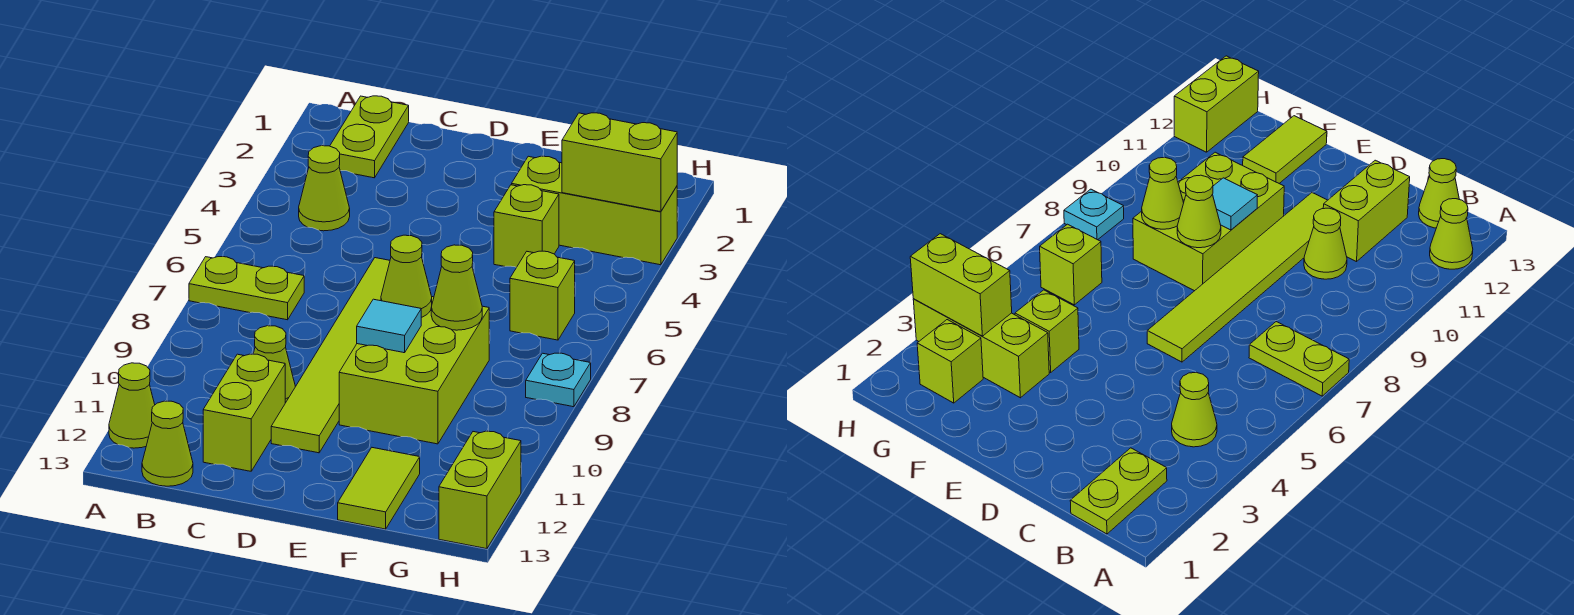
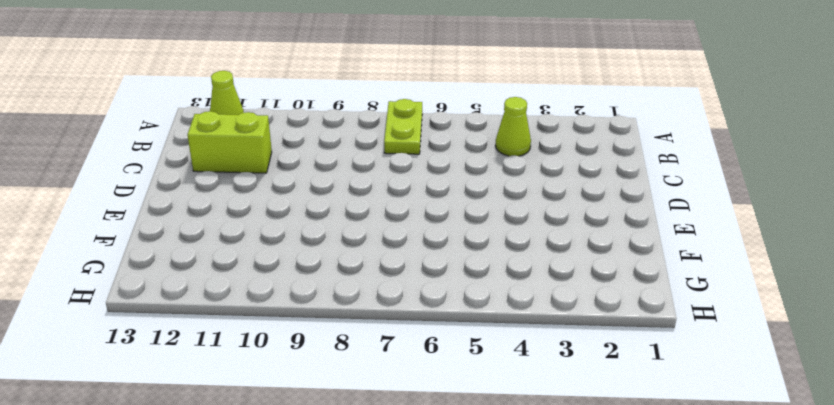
none -> lime plate B1:B2 level 1
none -> lime cone B13 level 1
none -> lime cone C10 level 1

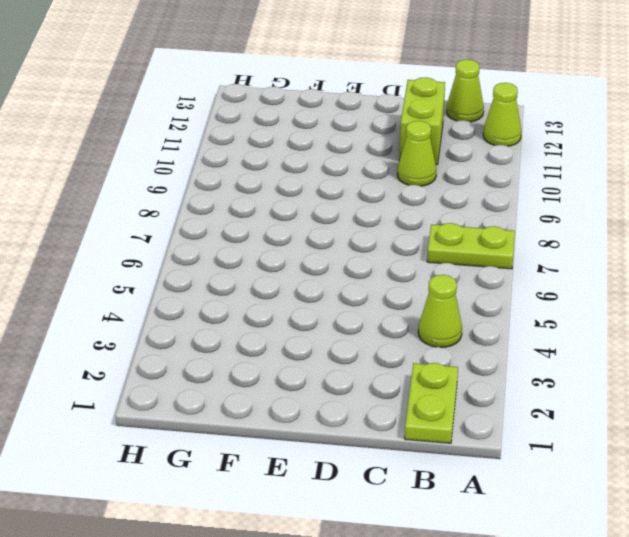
none -> lime tile D6:D11 level 1
none -> lime brick E8:F10 level 1
none -> lime brick F3:H3 level 1

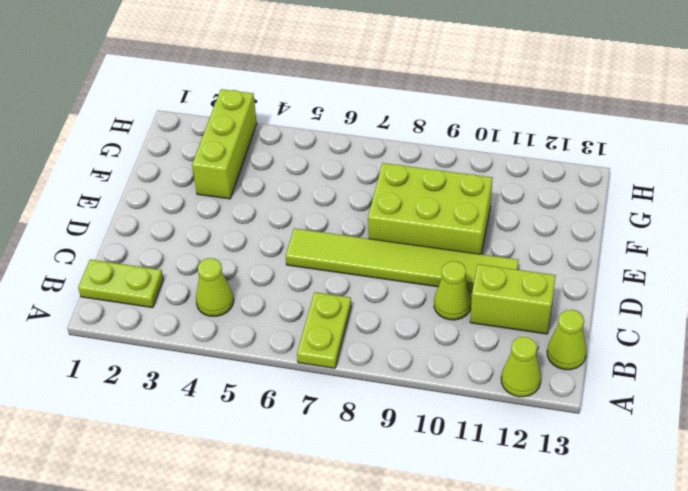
none -> lime brick F4 level 1
none -> lime tile F12:F13 level 1
none -> lime brick G2 level 1

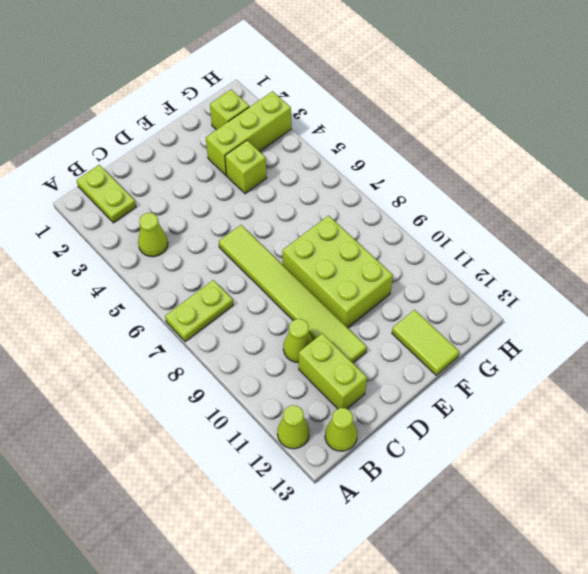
none -> lime brick G6 level 1
none -> cyan plate H8 level 1
none -> lime brick H12:H13 level 1

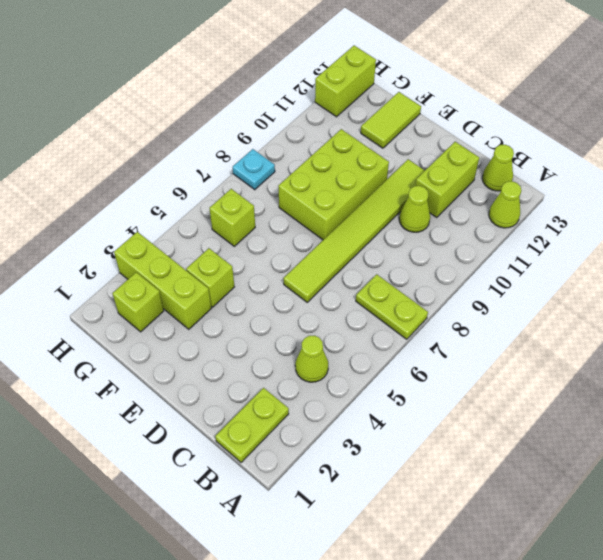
none -> lime cone E8 level 2
none -> cyan tile E9 level 2
none -> lime cone F8 level 2

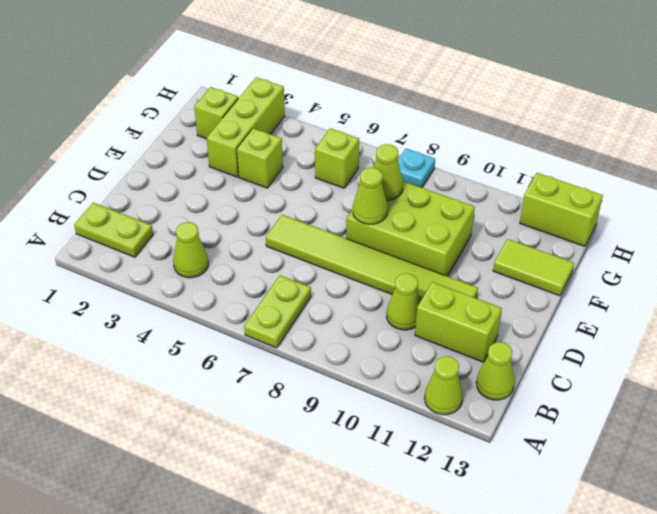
none -> cyan tile E9 level 2
none -> lime brick G3:H3 level 2

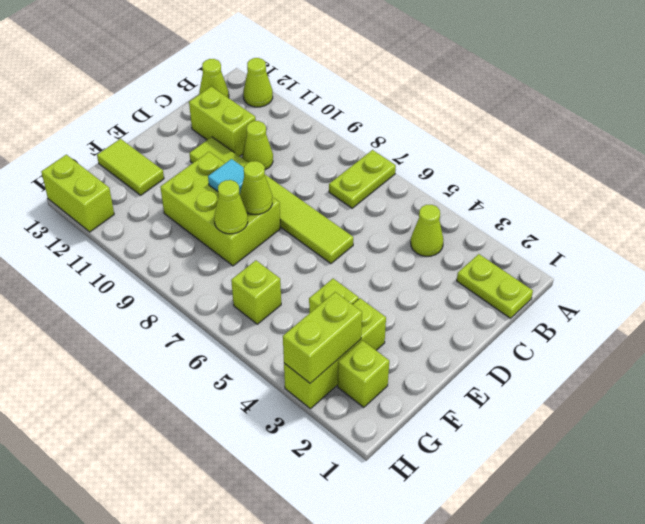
none -> cyan plate H8 level 1

